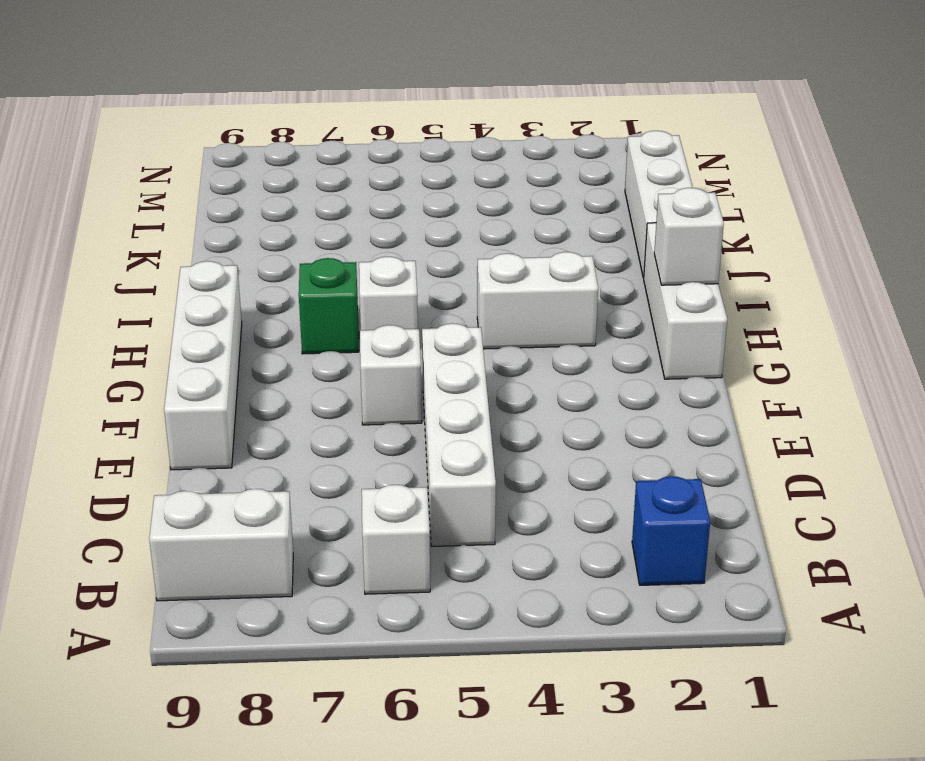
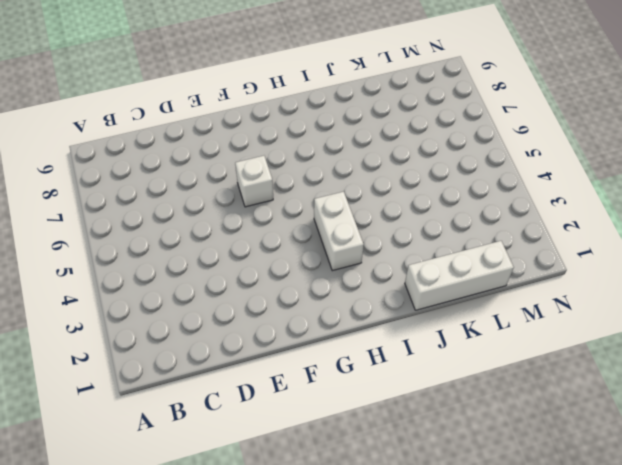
none -> blue brick B2 level 1
none -> white brick B6 level 1
none -> white brick B8:B9 level 1

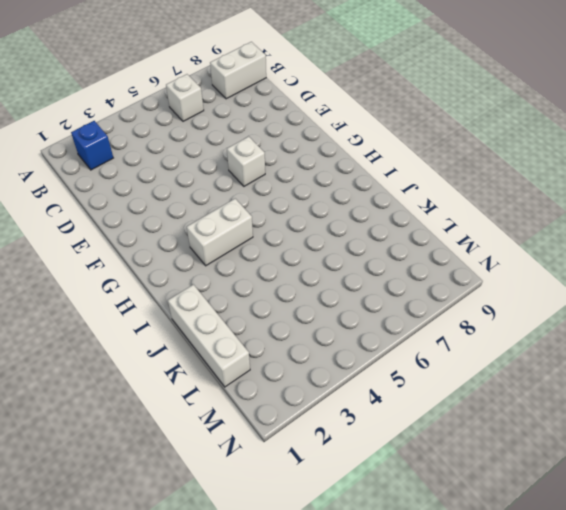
none -> white brick C5:F5 level 1
none -> white brick E9:H9 level 1
none -> white brick G1:I1 level 1

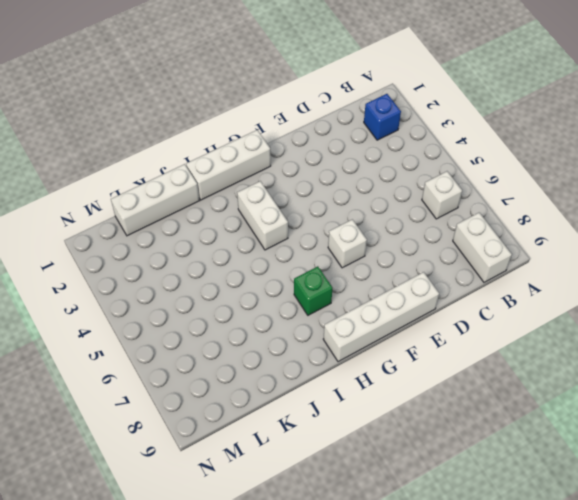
none -> white brick C5:F5 level 1
none -> white brick H6 level 1
none -> white brick H1 level 2

